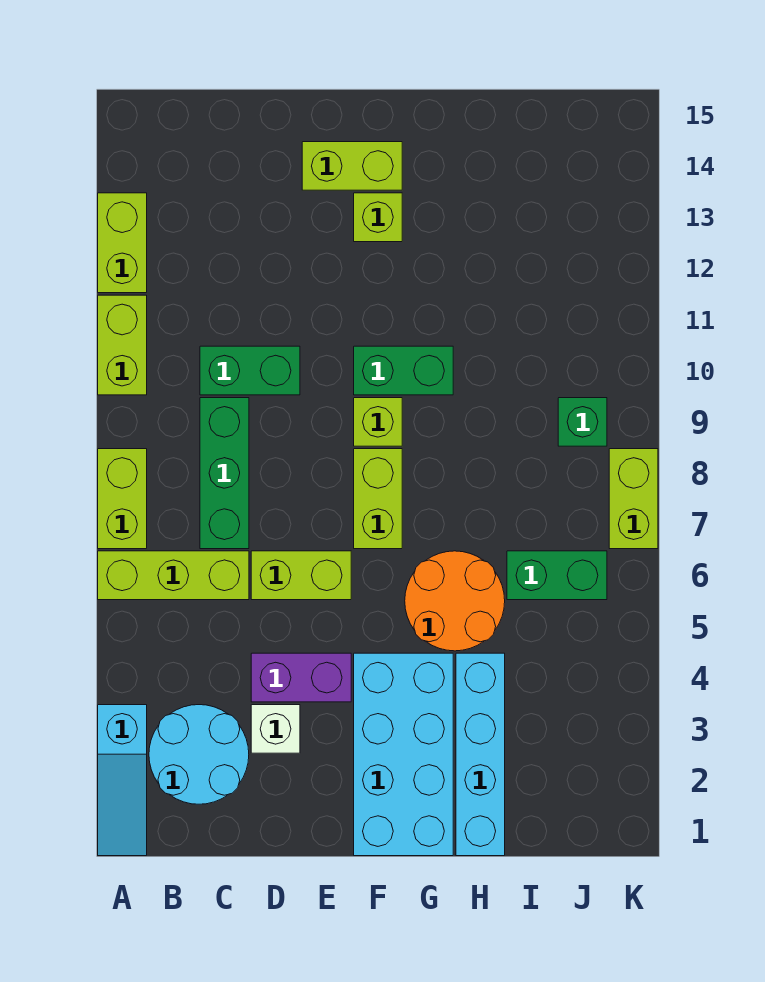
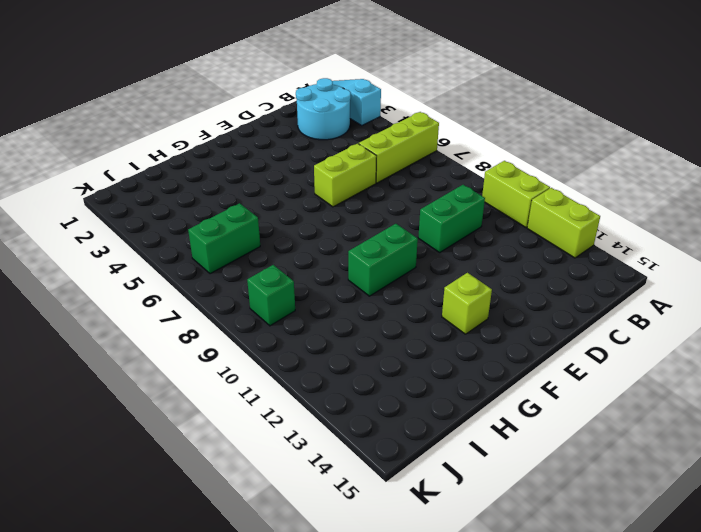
none -> lime brick A7:A8 level 1
none -> green brick C7:C9 level 1
none -> white brick D3 level 1

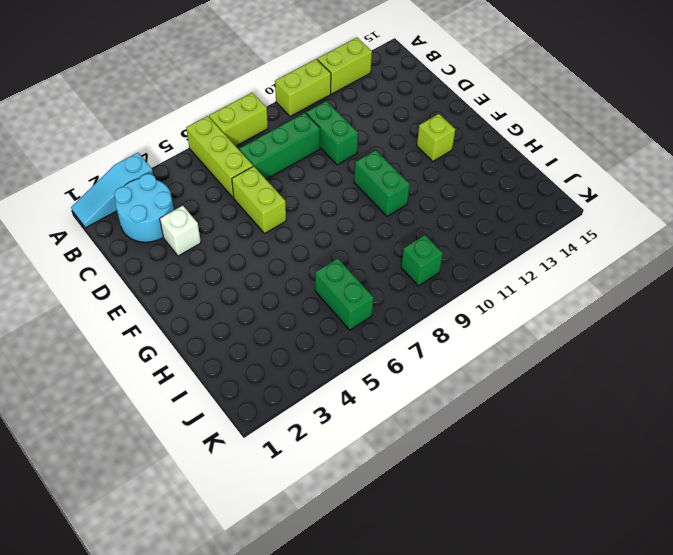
none -> purple brick D4:E4 level 1
none -> lime brick E14:F14 level 1
none -> cyan brick F1:G4 level 1

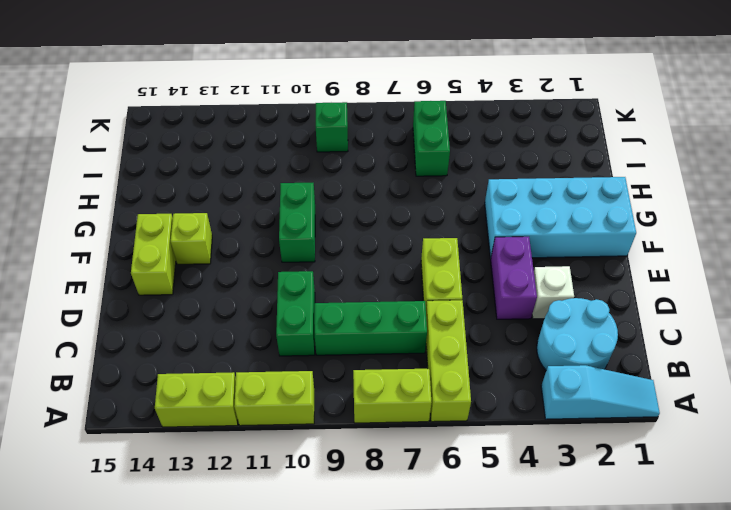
none -> lime brick F7:F8 level 1
none -> lime brick F9 level 1
none -> orange round brick G5:H6 level 1

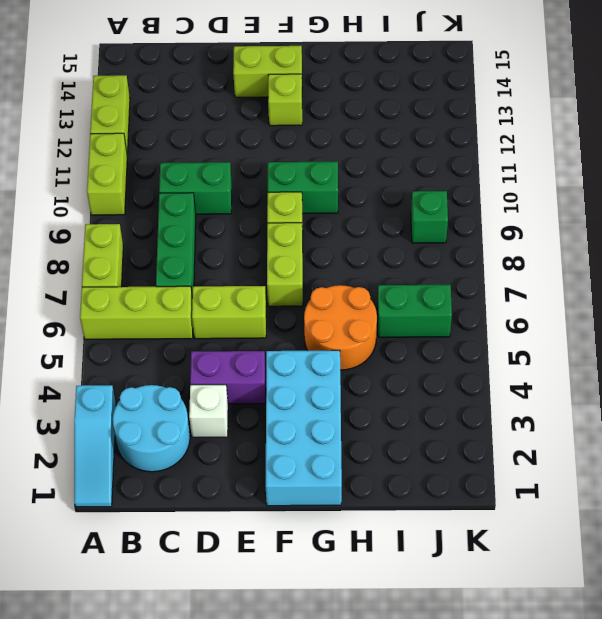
none -> cyan brick H1:H4 level 1
none -> lime brick K7:K8 level 1

